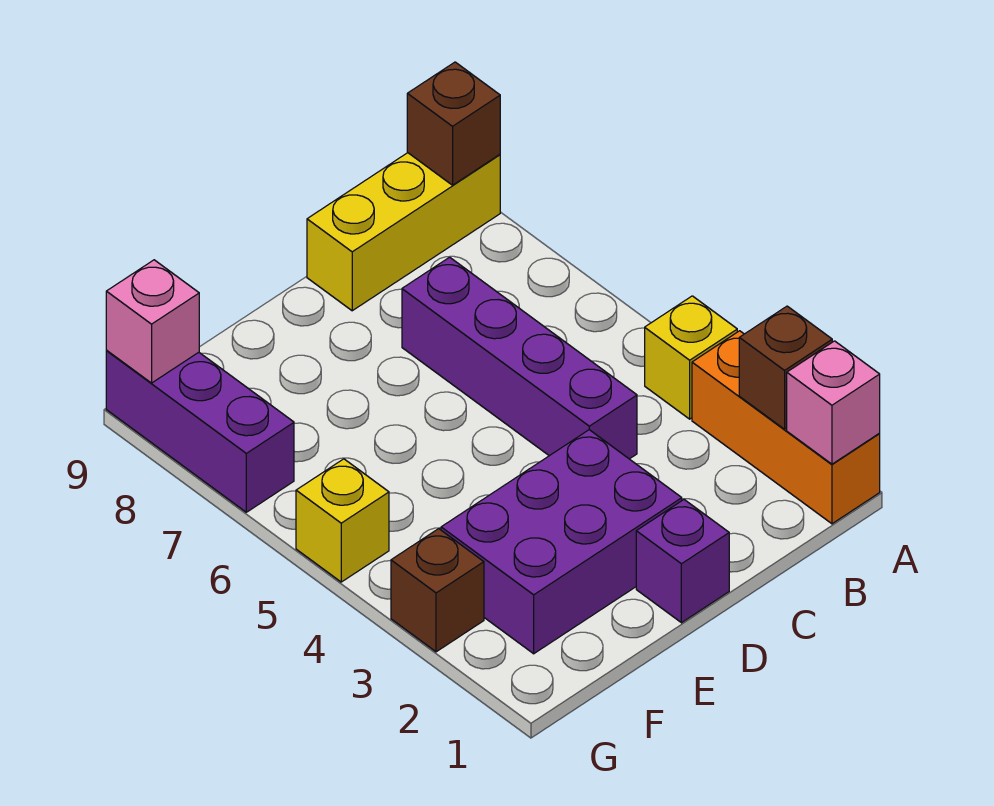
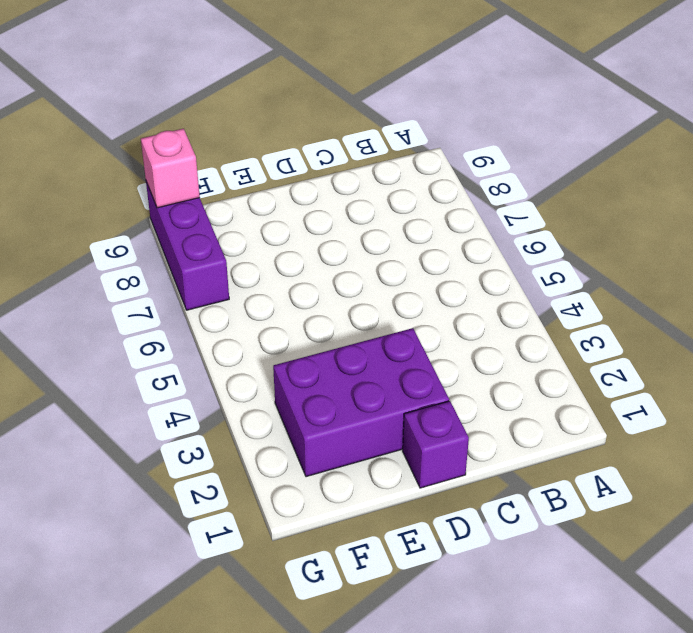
none -> orange brick A1:A3 level 1
none -> yellow brick A4 level 1
none -> yellow brick A9:C9 level 1

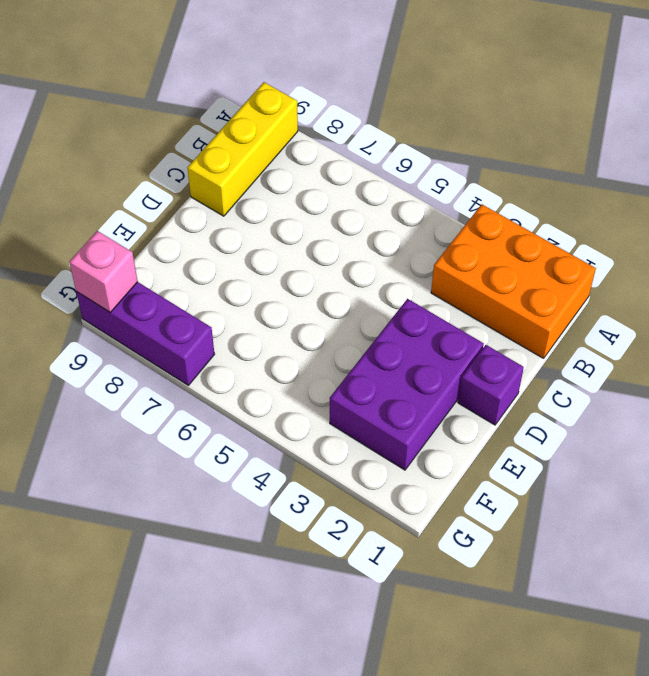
orange brick A1:B3 level 1 -> orange brick A1:A3 level 1
none -> yellow brick A4 level 1
none -> purple brick C4:C7 level 1
none -> brown brick G3 level 1

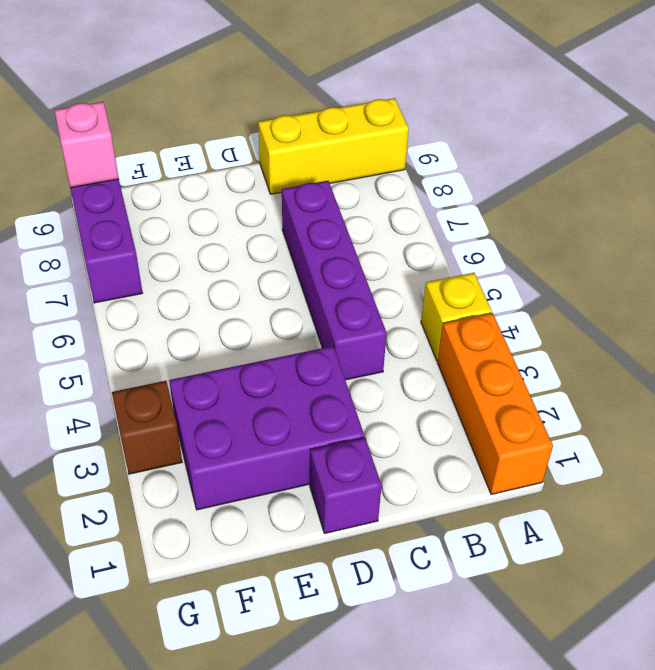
none -> yellow brick G5 level 1
none -> pink brick A1 level 2
none -> brown brick A2 level 2

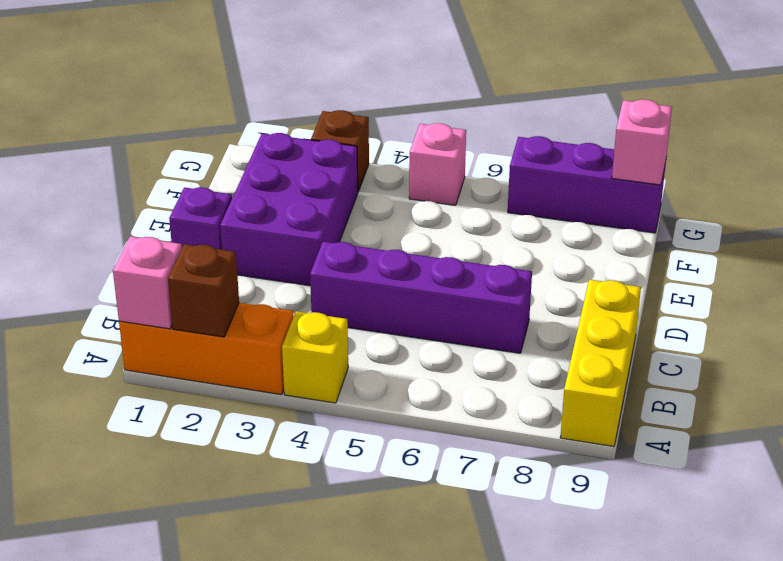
pink brick G5 level 1 -> yellow brick G5 level 1
none -> brown brick A9 level 2

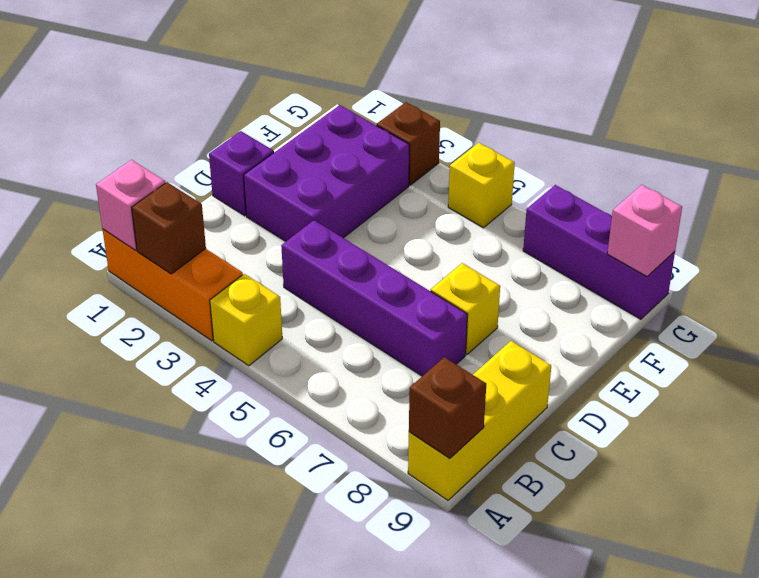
yellow brick D7 level 1 -> none

